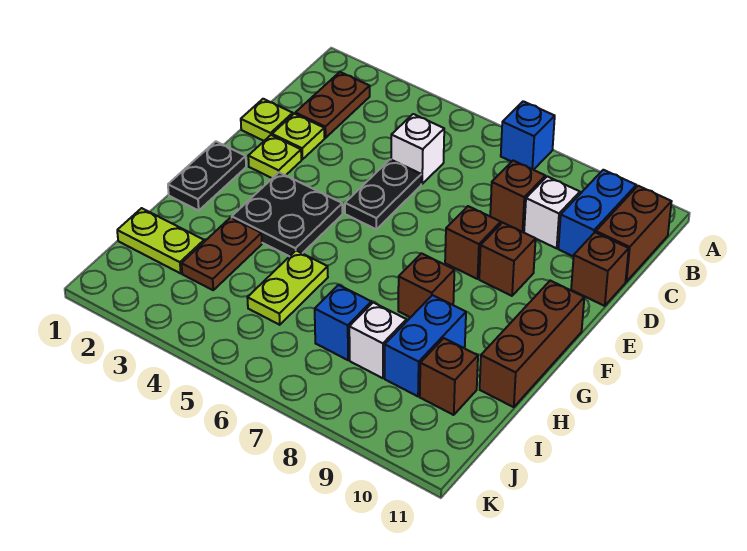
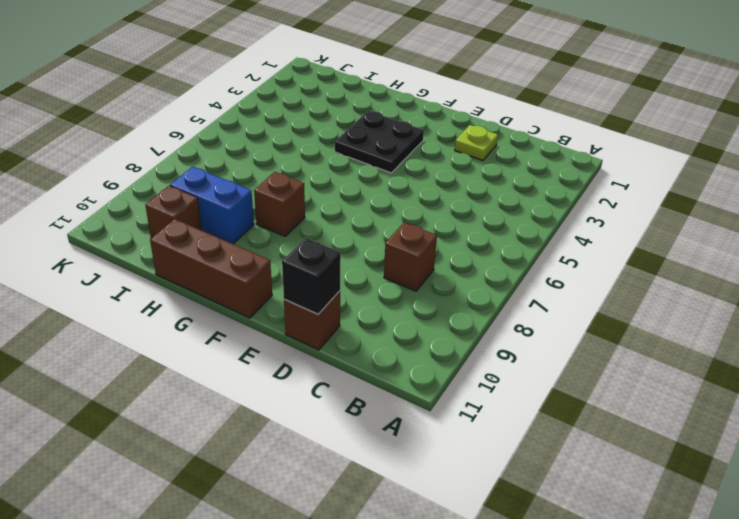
black brick D11 level 2 -> none
none -> blue brick A7 level 1
none -> brown plate B2:C2 level 1
none -> blue brick B10:C10 level 1

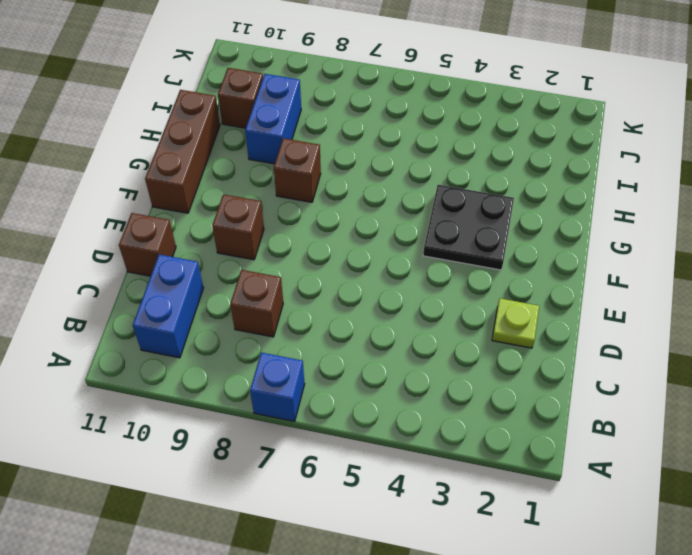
none -> brown plate B2:C2 level 1
none -> brown brick B11:C11 level 1
none -> white brick C5 level 1

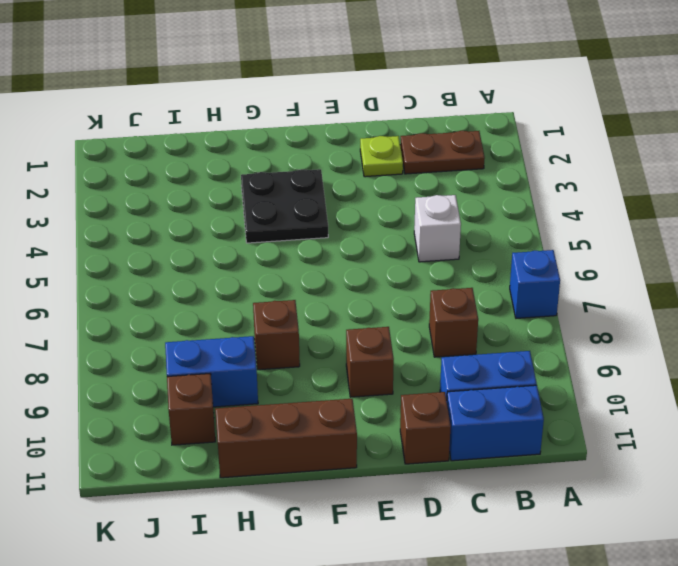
blue brick B11:C11 level 1 -> brown brick B11:C11 level 1
none -> white brick C9 level 1
none -> lime plate D1 level 1
none -> black plate D5:E5 level 1

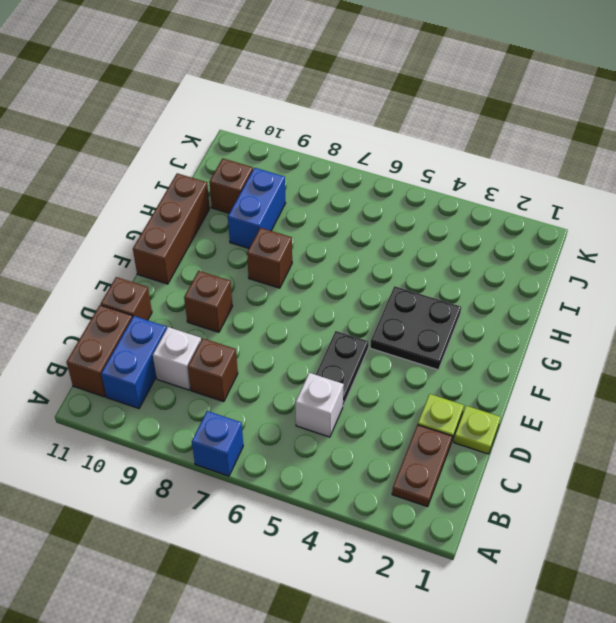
none -> lime plate E2 level 1
none -> brown brick E8 level 1
none -> black plate F1:G1 level 1

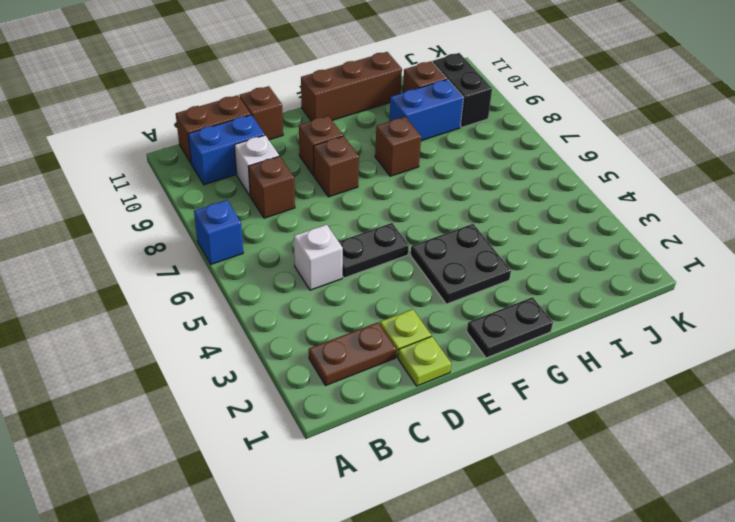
black brick J9:J10 level 1 -> none
none -> lime plate E2 level 1
none -> brown plate H3:I3 level 1
none -> lime plate H5:I5 level 1

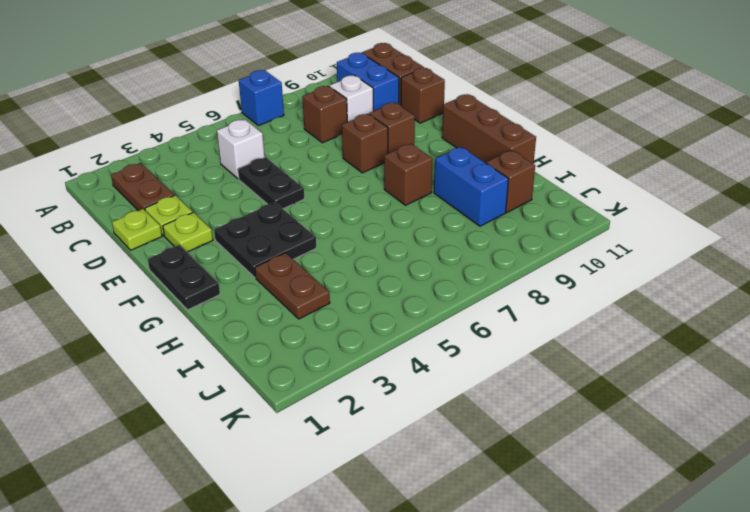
none -> lime plate H5:I5 level 1
none -> lime plate I1:I2 level 1
none -> blue brick I7 level 1

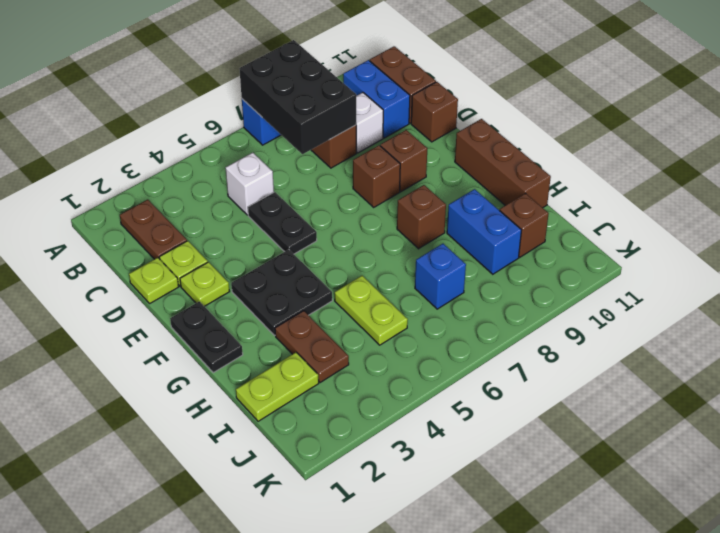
black brick A7:C8 level 2 -> none
none -> white brick I8 level 1

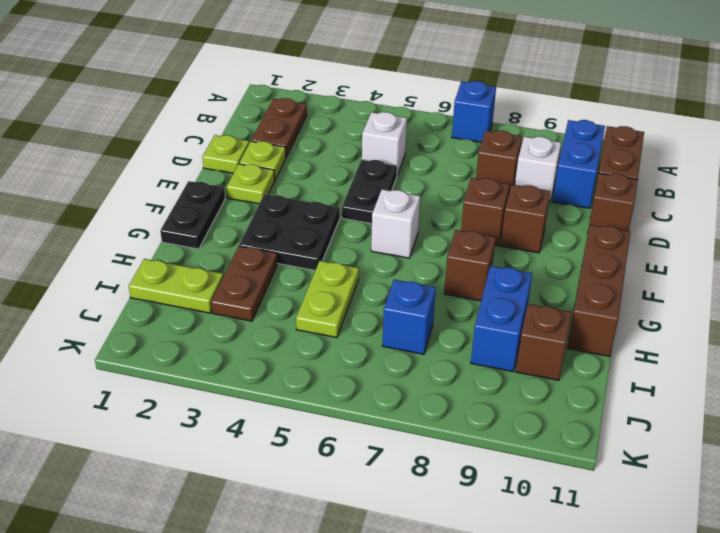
white brick F6 level 1 -> white brick I8 level 1

